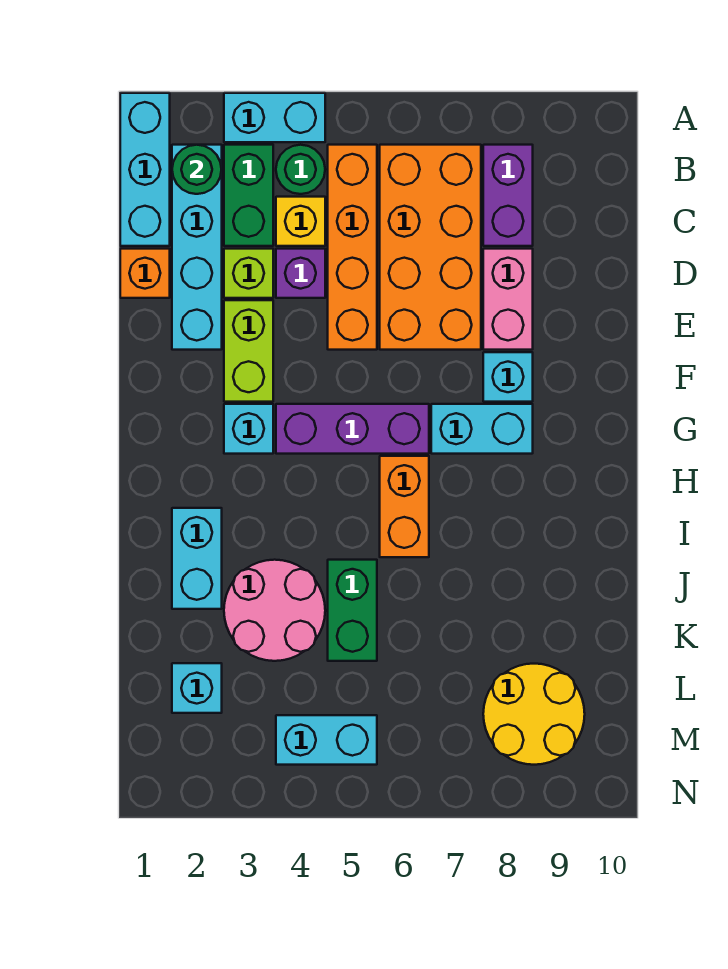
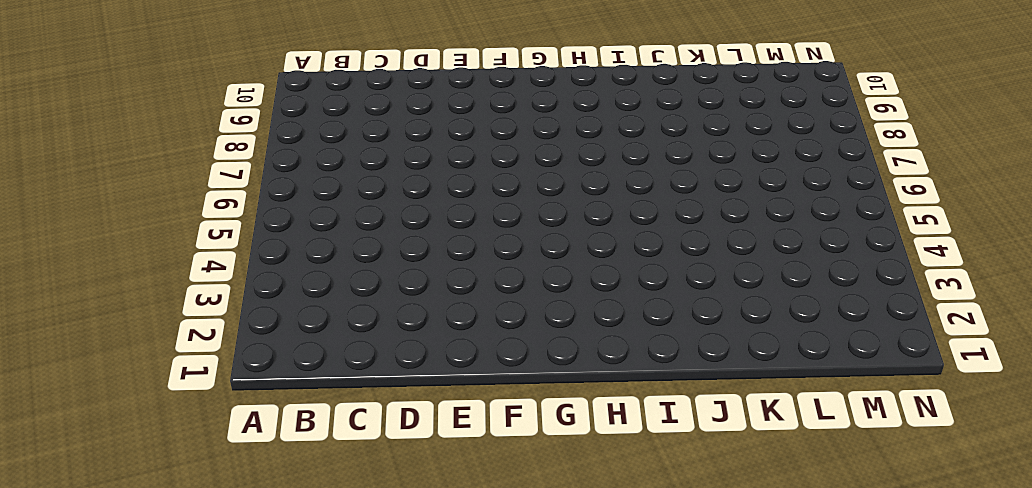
none -> cyan brick A1:C1 level 1
none -> cyan brick A3:A4 level 1
none -> cyan brick B2:E2 level 1

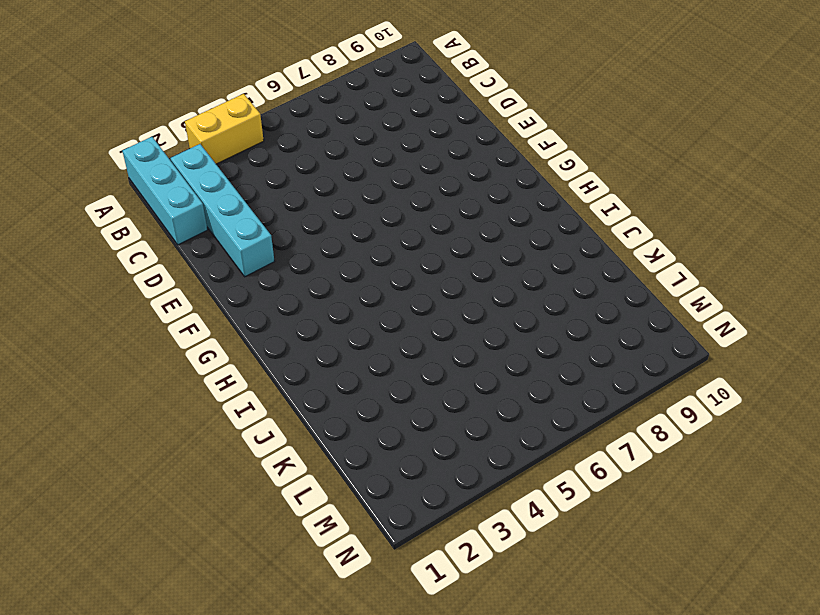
yellow brick A3:A4 level 1 -> cyan brick A3:A4 level 1
none -> green brick B3:C3 level 1
none -> green round brick B4 level 1
none -> orange brick B5:E5 level 1

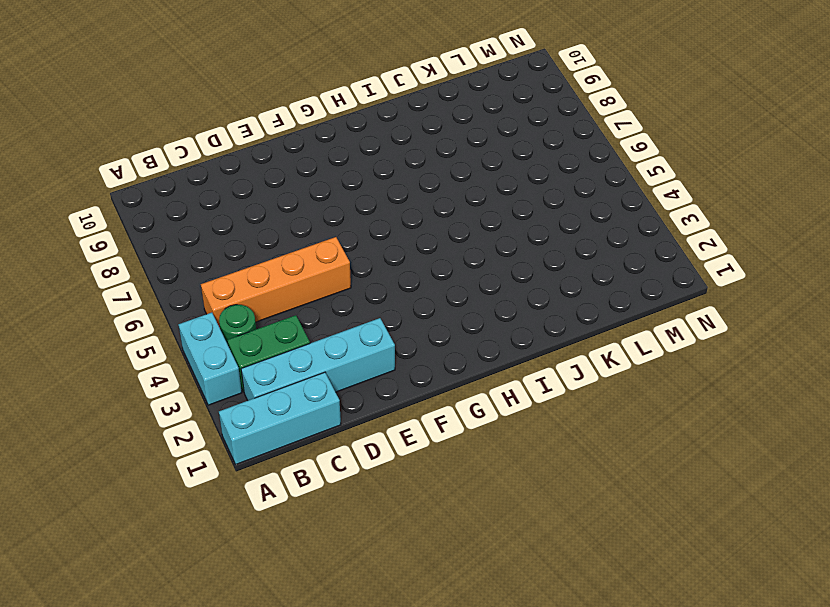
none -> orange brick B6:E7 level 1
none -> purple brick B8:C8 level 1
none -> yellow brick C4 level 1

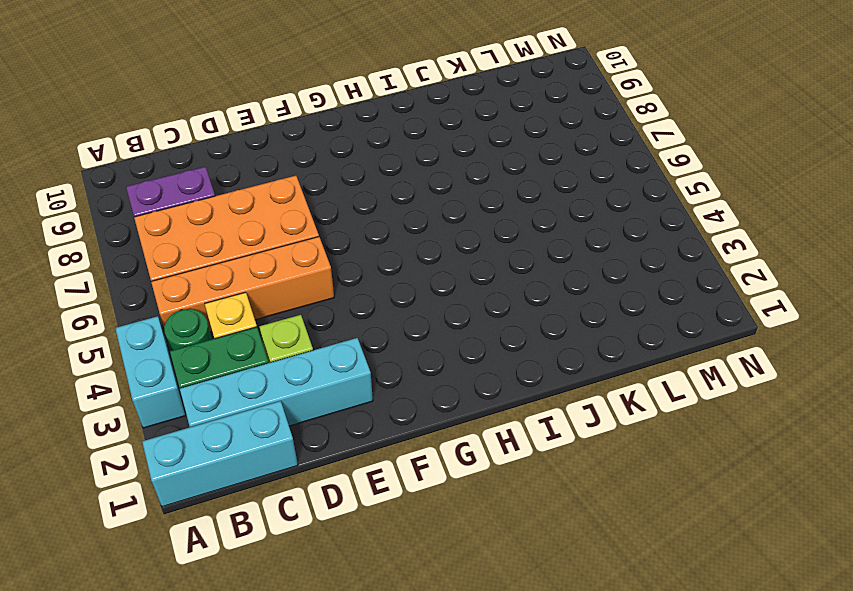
none -> orange brick D1 level 1
none -> purple brick D4 level 1
none -> pink brick D8:E8 level 1

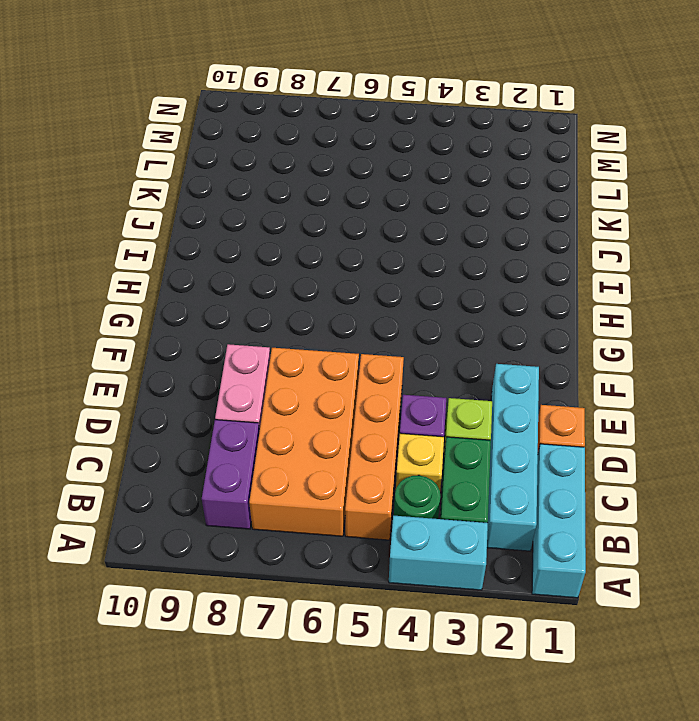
none -> lime brick E3:F3 level 1
none -> cyan brick F8 level 1
none -> cyan brick G3 level 1

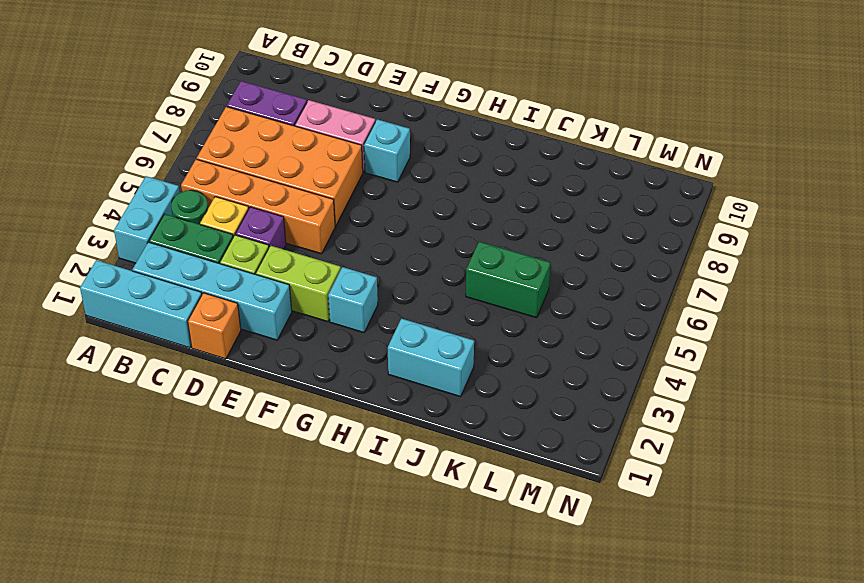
none -> purple brick G4:G6 level 1
none -> cyan brick G7:G8 level 1
none -> orange brick H6:I6 level 1

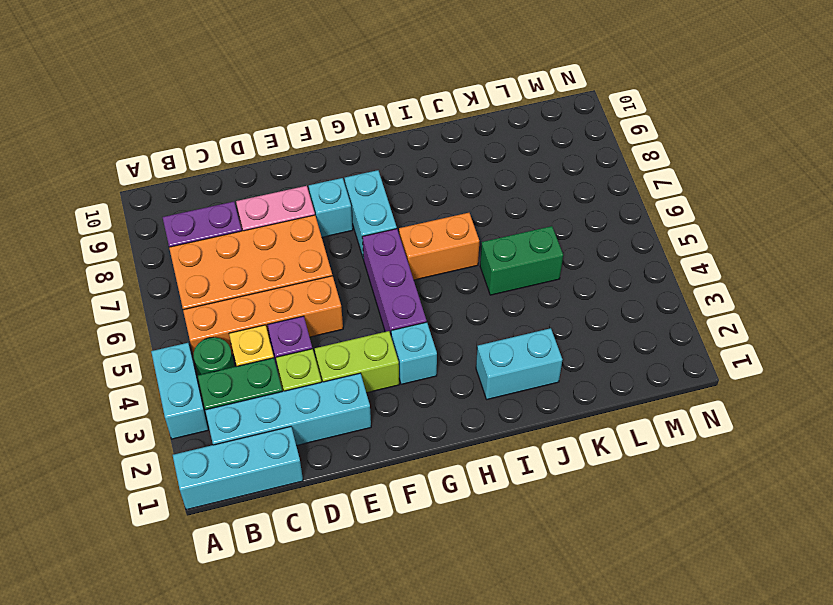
none -> orange brick D1 level 1
none -> pink round brick J3:K4 level 1
none -> cyan brick L2 level 1

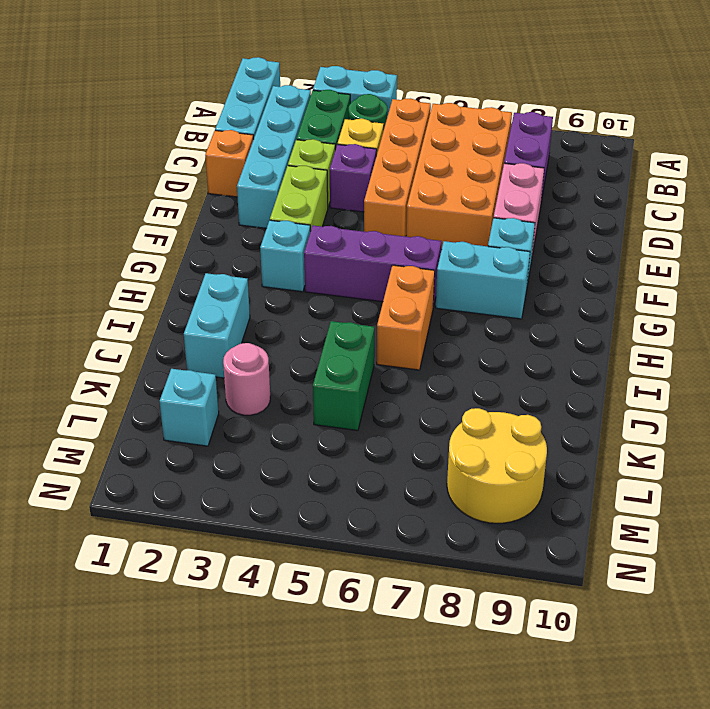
pink round brick K3 level 1 -> pink round brick J3:K4 level 1
none -> cyan brick M4:M5 level 1
none -> green round brick B2 level 2

